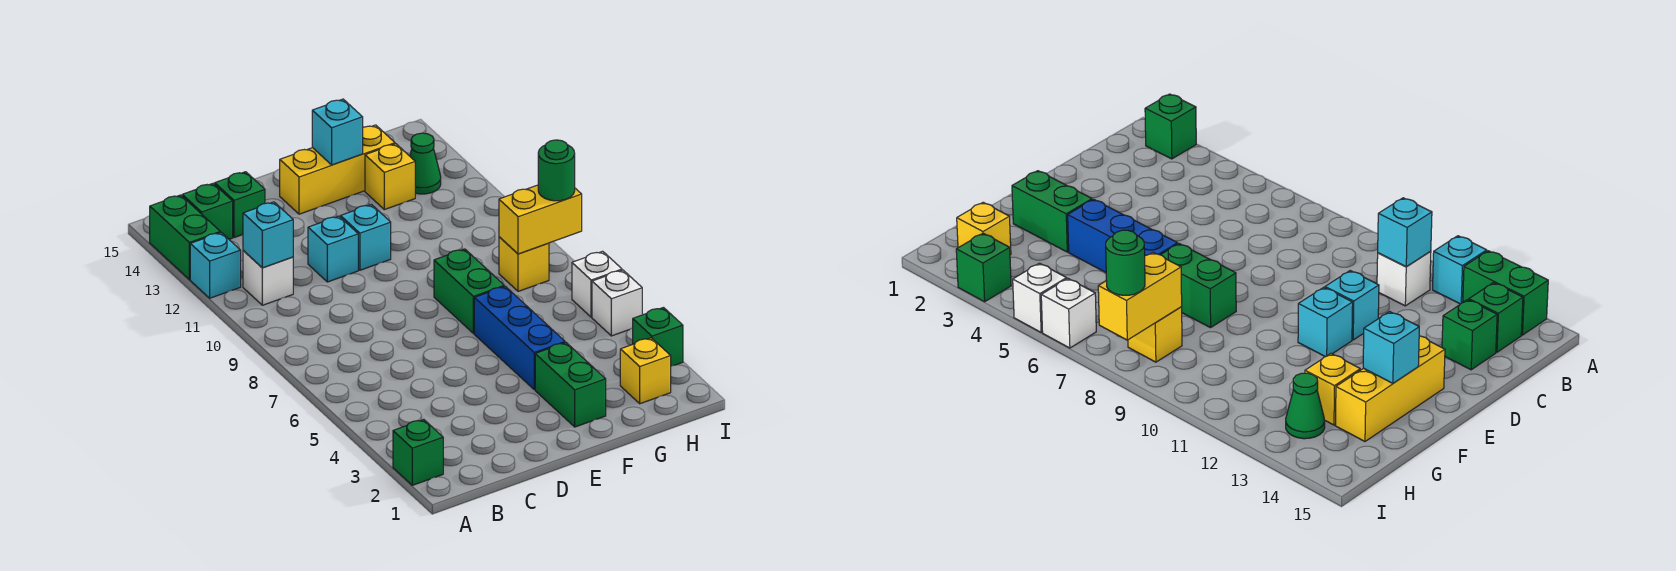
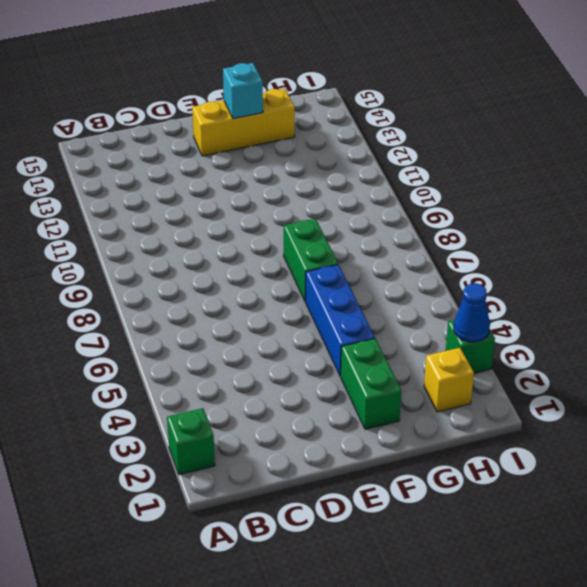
blue cone I3 level 2 -> none
none -> cyan brick A12 level 1
none -> green brick A13:A14 level 1
none -> white brick B11 level 1

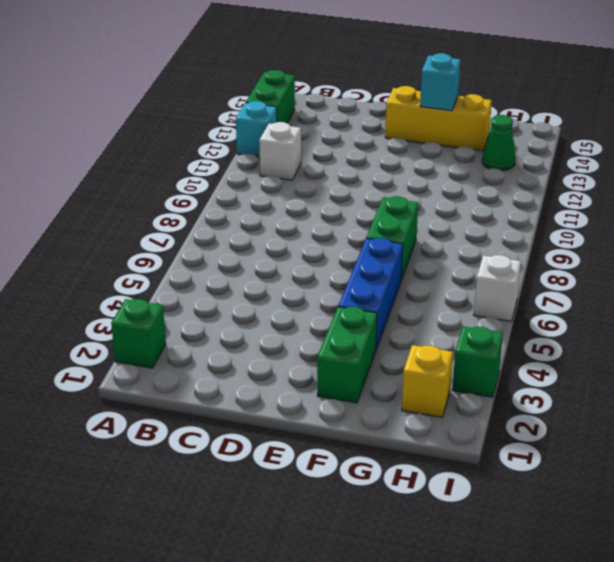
none -> green brick B14 level 1
none -> green brick C14 level 1
none -> cyan brick D11 level 1

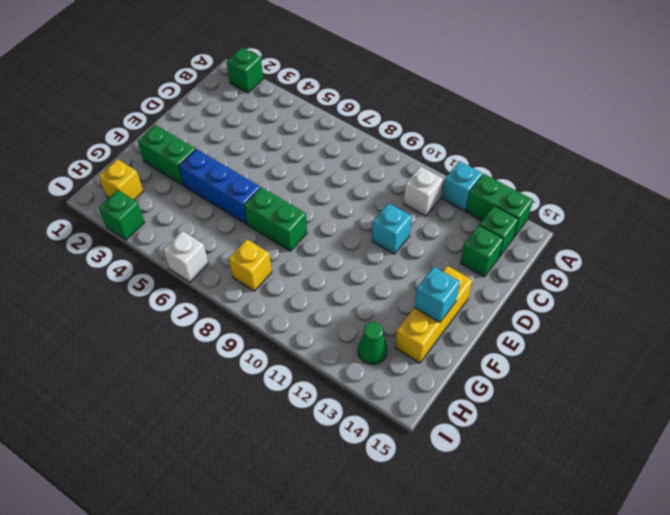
none -> cyan brick E11 level 1
none -> yellow brick G13 level 1
none -> white brick I5 level 1

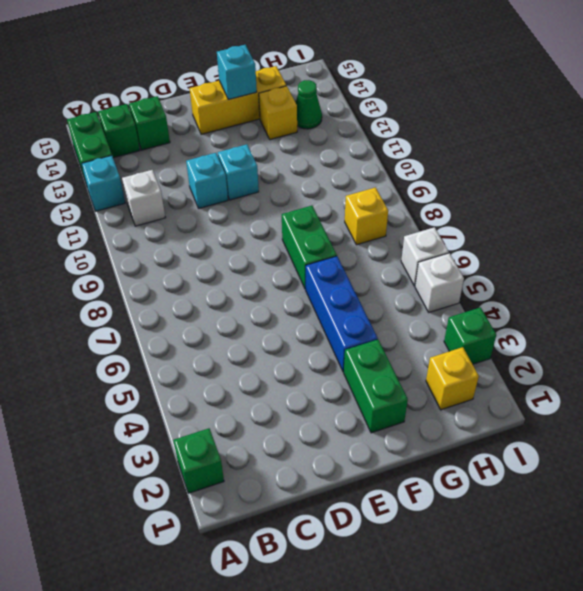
none -> cyan brick B11 level 2
none -> yellow brick H8:I8 level 2
none -> green round brick I8 level 3

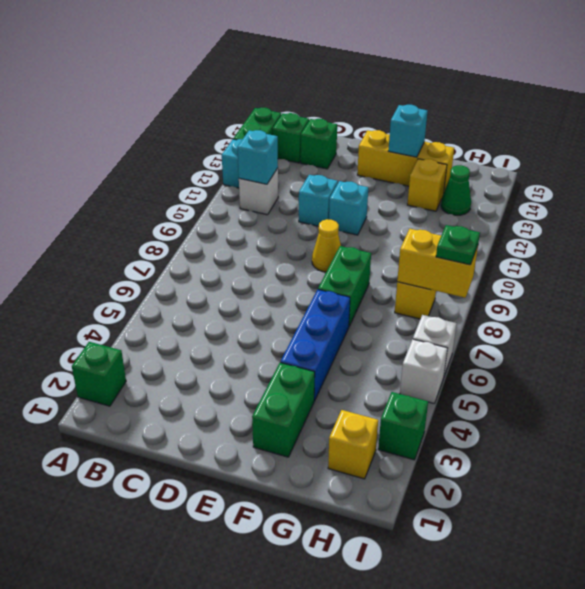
yellow cone E9 level 1 -> none
green plate I8 level 3 -> green round brick I8 level 3

